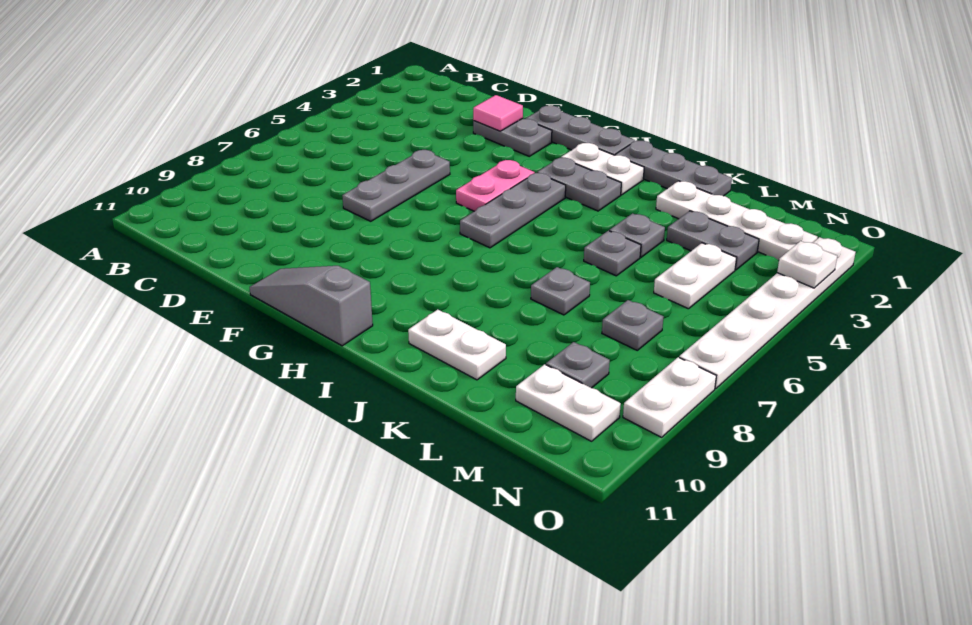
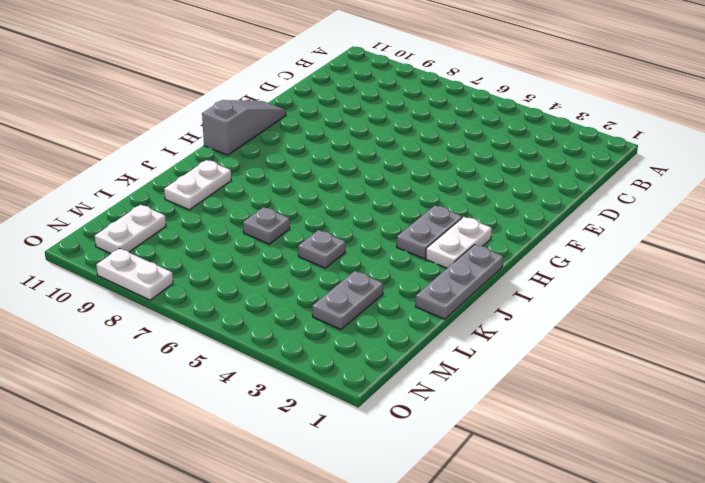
none -> grey plate E2:F2 level 1
none -> grey plate E5:E7 level 1
none -> grey plate F1:H1 level 1

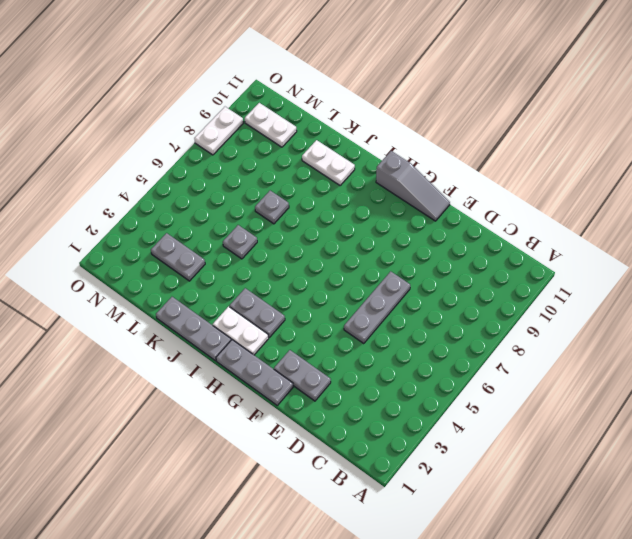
none -> pink plate G4:G5 level 1
none -> grey plate H4:H6 level 1
none -> white plate K2:N2 level 1

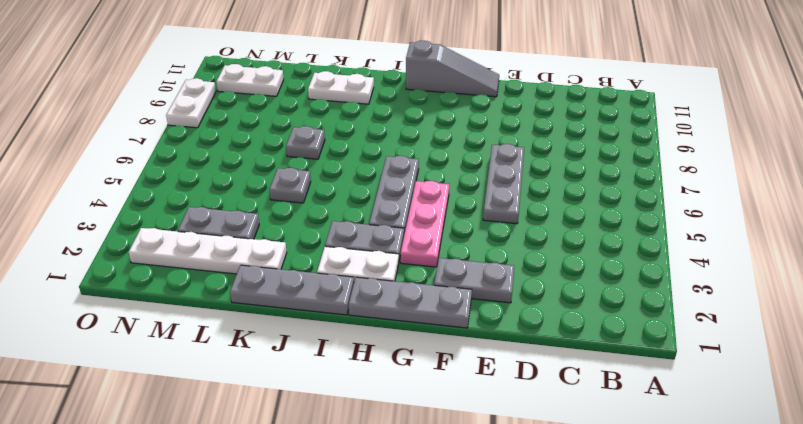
pink plate G3:G5 level 1 -> pink plate G4:G5 level 1
none -> grey plate K4 level 1
none -> white plate M4:M5 level 1
none -> grey plate M7 level 1

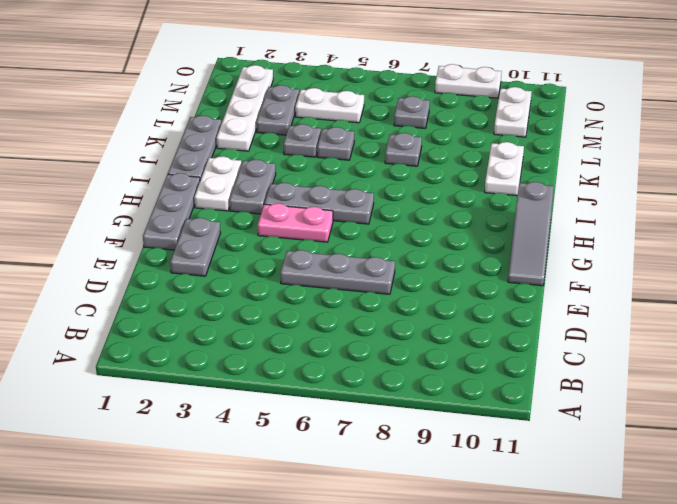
none -> grey plate M9 level 1
none -> white plate O2:O7 level 1
none -> pink tile E2 level 2

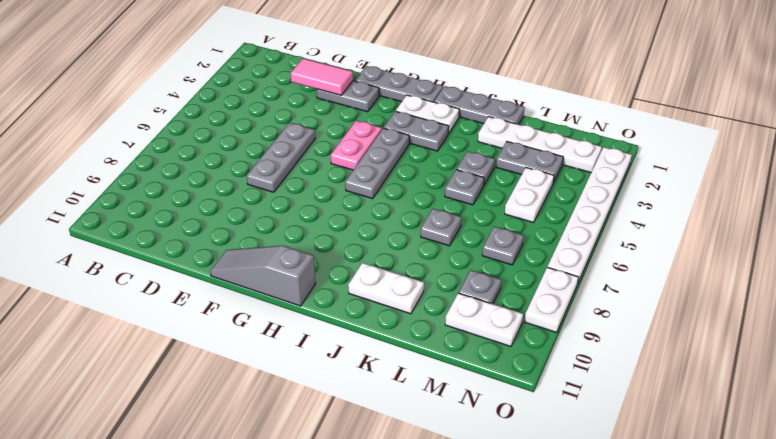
pink tile D2:E2 level 2 -> pink tile E2 level 2
none -> white plate O3 level 2

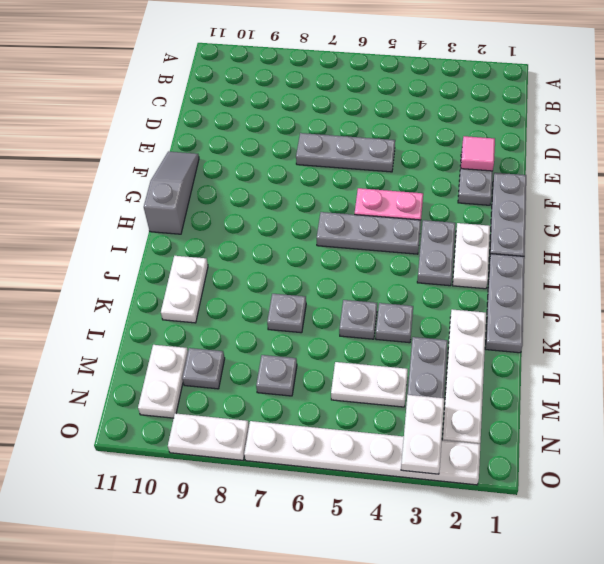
white plate N3:O3 level 2 -> white plate O3 level 2

